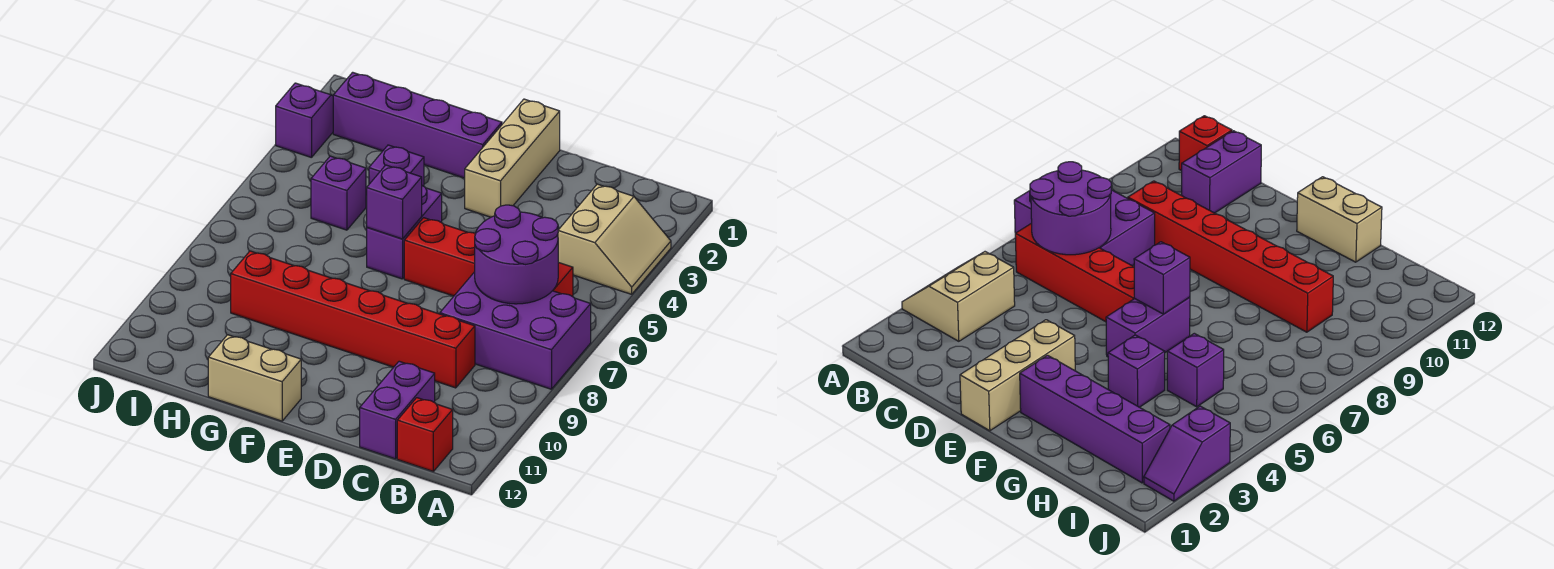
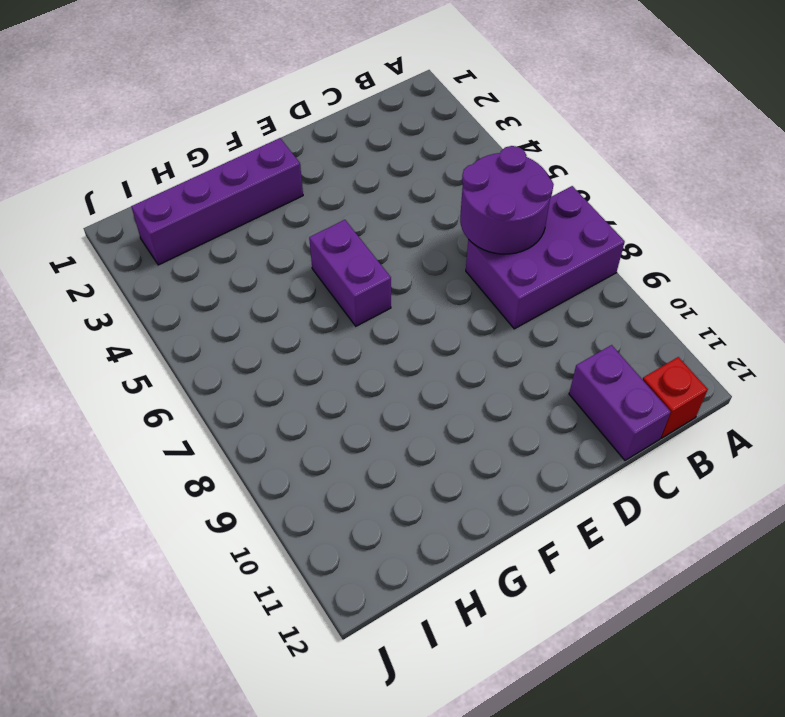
none -> tan slope A3:B4 level 1 top B
none -> red brick B6:E6 level 1
none -> red brick C9:H9 level 1

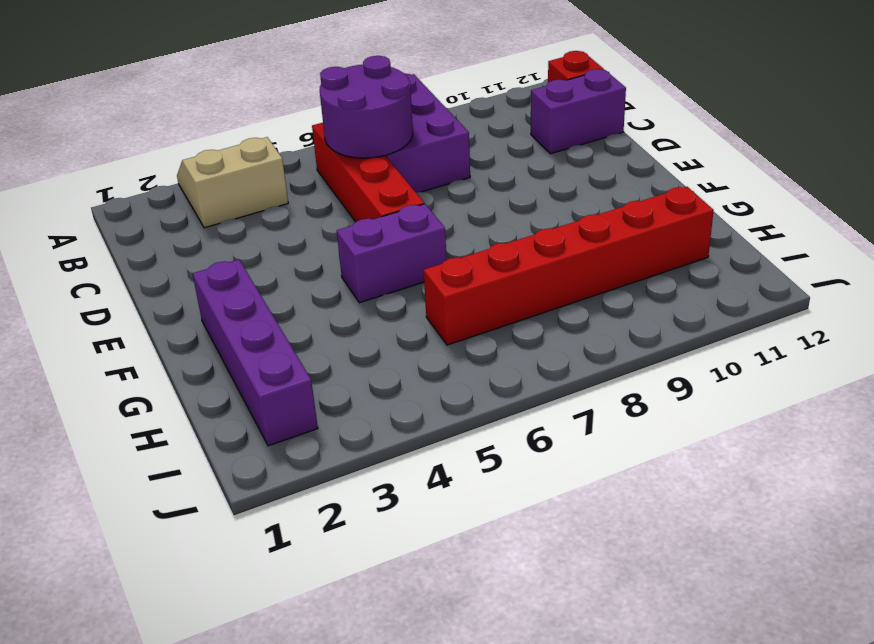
red brick H6:H11 level 1 -> red brick C9:H9 level 1
none -> tan brick E1:E3 level 1
none -> tan brick F12:G12 level 1
none -> purple brick G4 level 1

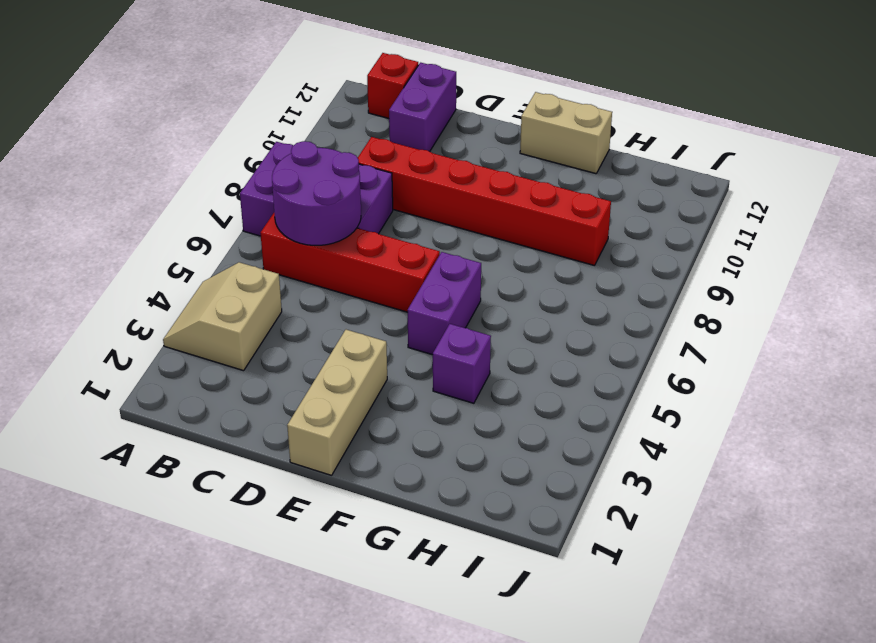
none -> purple brick F2:I2 level 1
none -> purple brick H5 level 1
none -> purple slope J2:J3 level 1 top 3

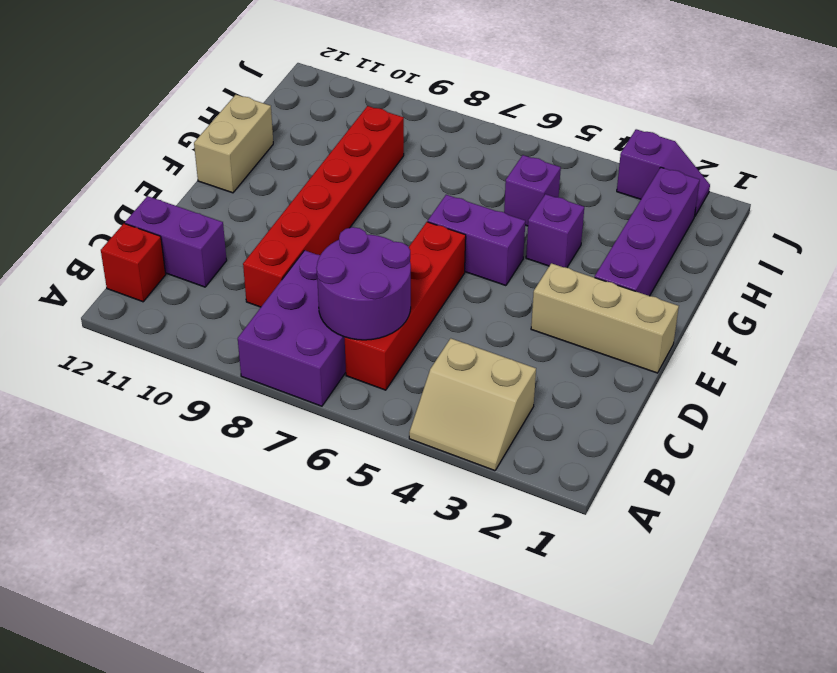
none -> purple brick F6 level 2

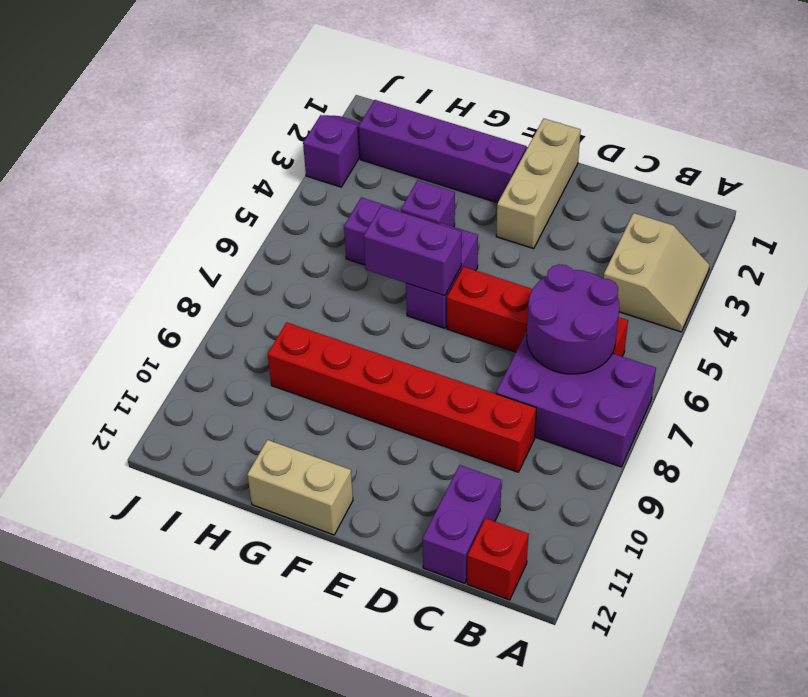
purple brick F6:G6 level 2 -> purple brick F6 level 2

